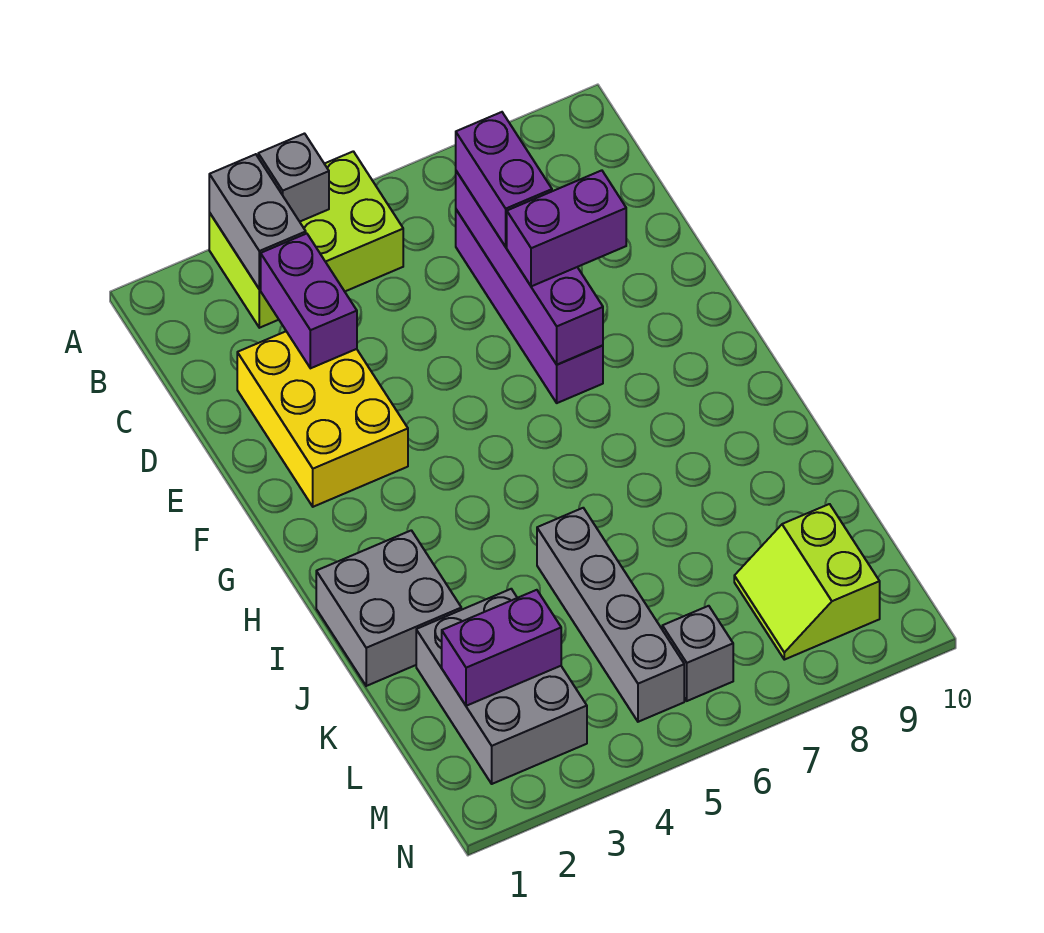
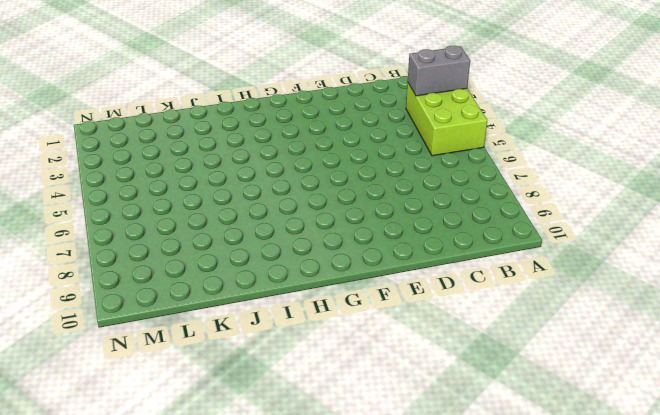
none -> purple brick C7:F7 level 1
none -> yellow brick D2:F3 level 1
none -> grey brick I1:J2 level 1

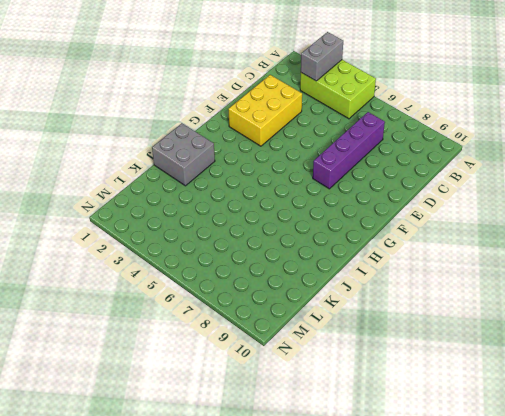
none -> grey brick J5:M5 level 1
none -> grey brick K2:M3 level 1
none -> lime slope L8:M9 level 1 top 9

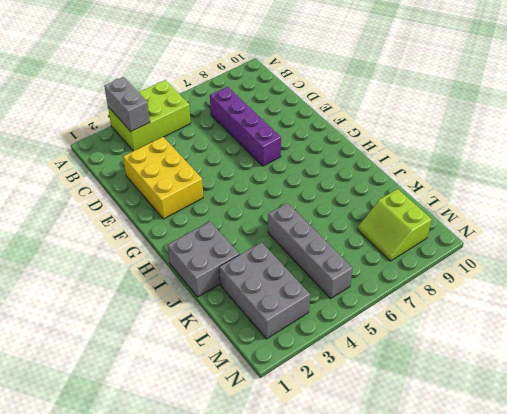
none -> grey brick M6 level 1
none -> grey brick A4 level 2
none -> purple brick C3:D3 level 2

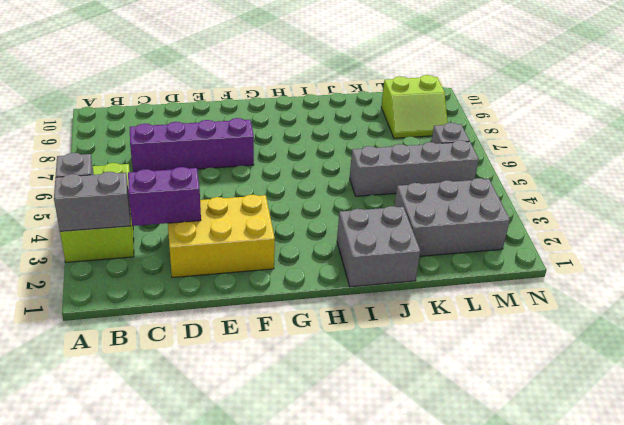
none -> purple brick C7:F7 level 2
none -> purple brick L2:L3 level 2
none -> purple brick C7:D7 level 3

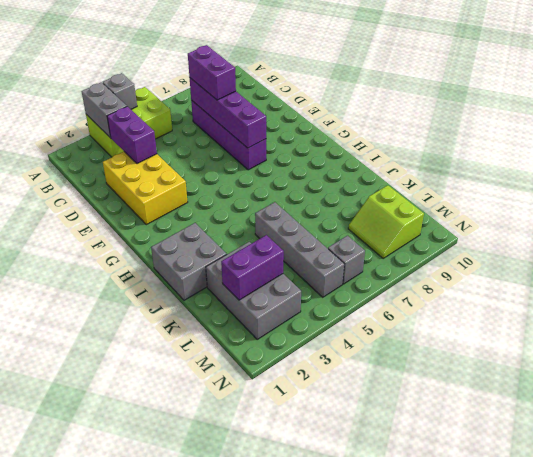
none -> purple brick E7:E8 level 3

